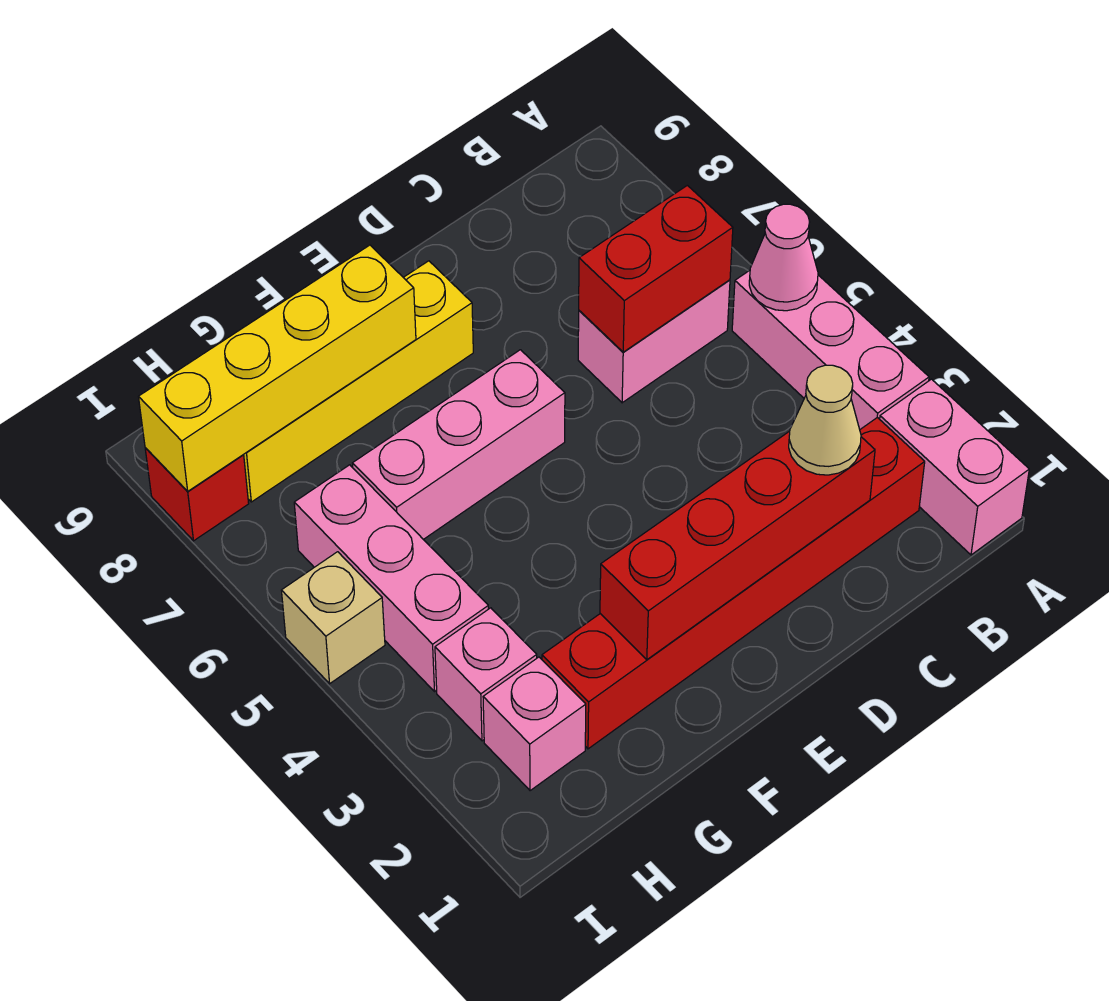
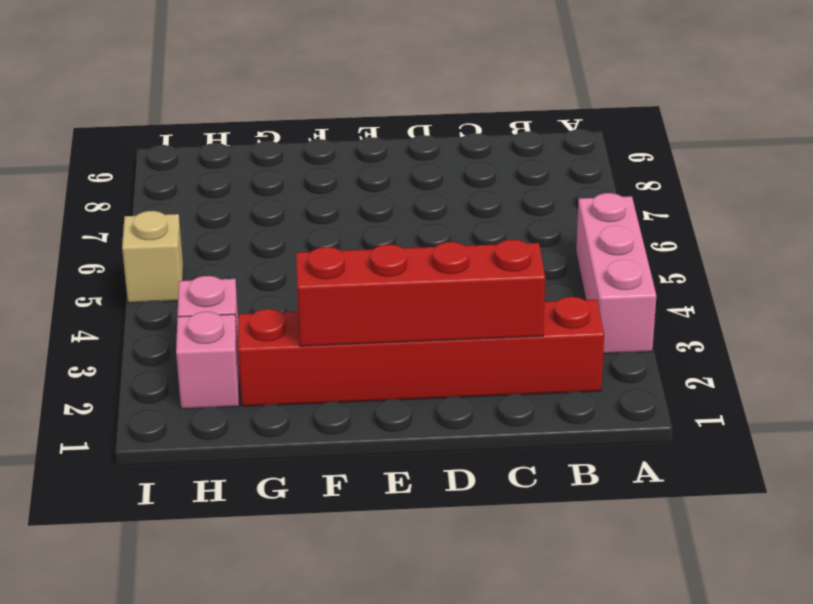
none -> pink brick A1:A2 level 1
none -> pink brick B6:C6 level 1
none -> pink brick E6:G6 level 1

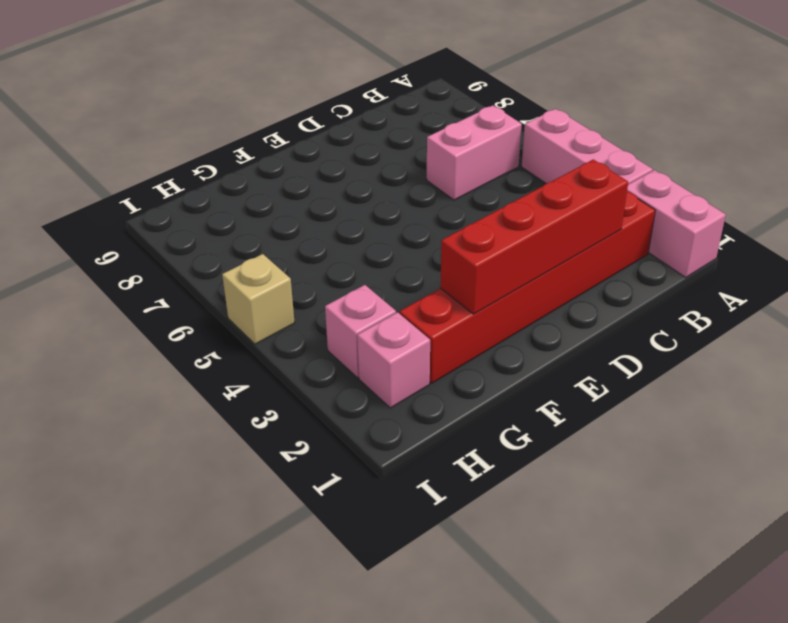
none -> pink brick E6:G6 level 1
none -> yellow brick E8:H8 level 1
none -> pink brick H4:H6 level 1

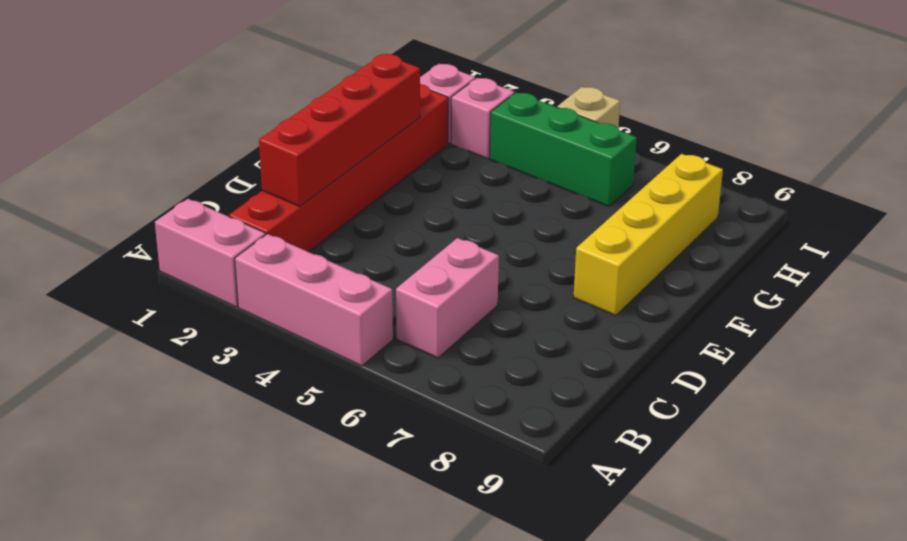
green brick H4:H6 level 1 -> pink brick H4:H6 level 1
none -> pink brick E6:G6 level 1
none -> red brick I8 level 1
none -> pink cone A5 level 2

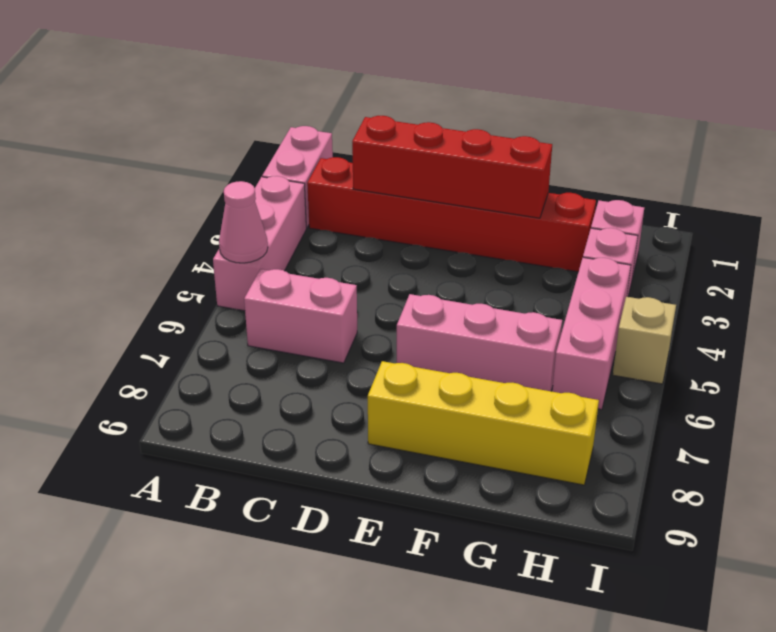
none -> red brick I8 level 1
none -> red brick B6:C6 level 2
none -> yellow brick F8:I8 level 2

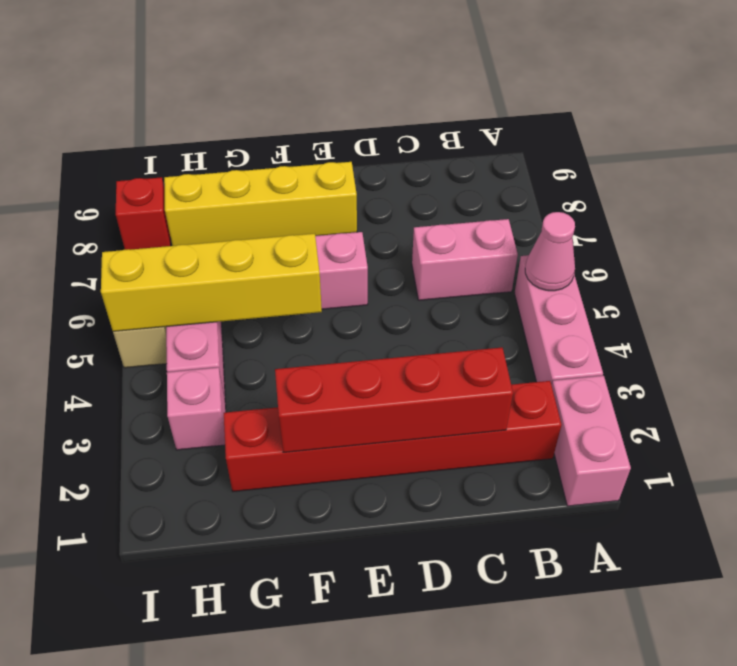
yellow brick F5:I5 level 2 -> yellow brick F8:I8 level 2
none -> pink brick H2 level 1
none -> red brick B6:C6 level 2
none -> tan cone C2 level 3

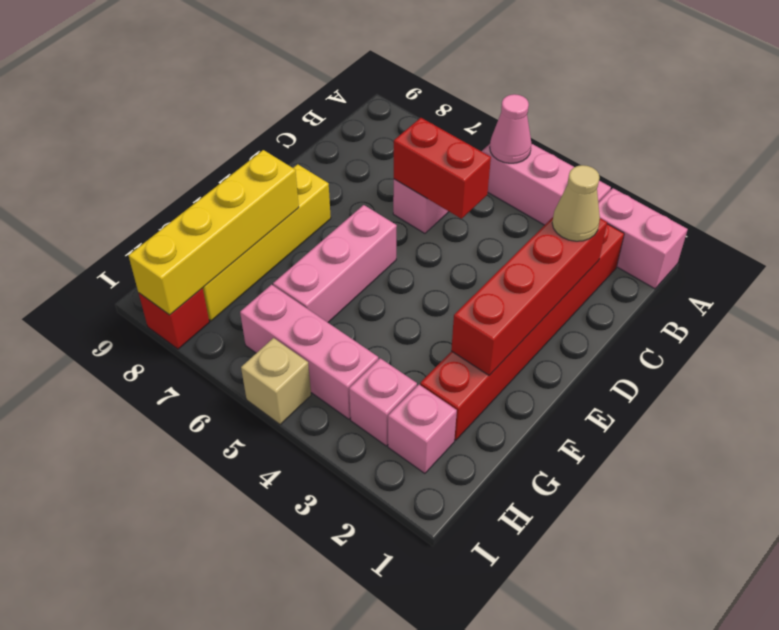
red brick C5:C6 level 2 -> red brick B6:C6 level 2

